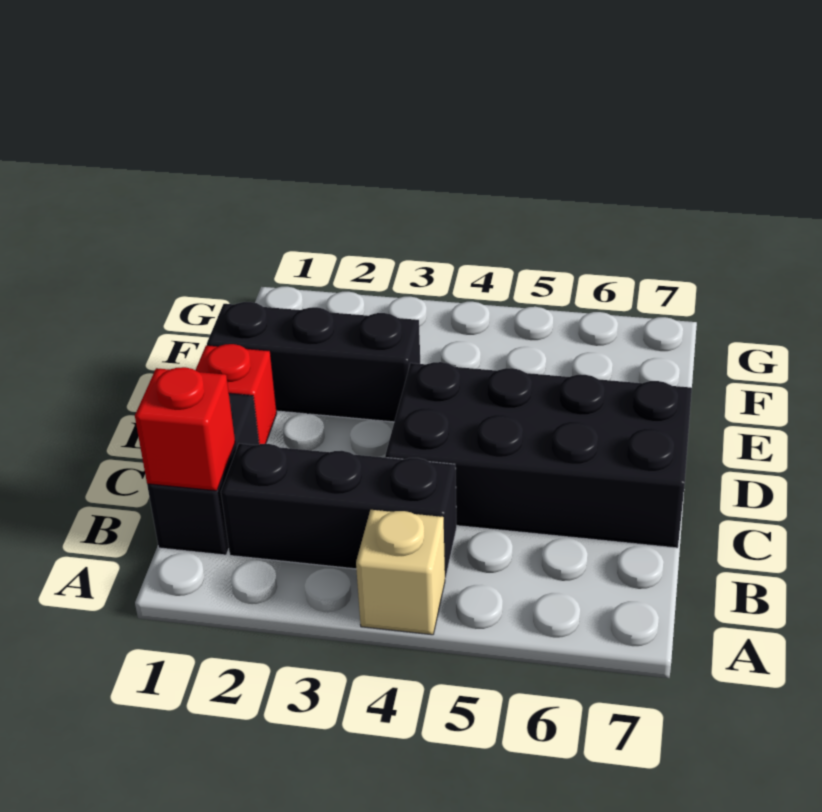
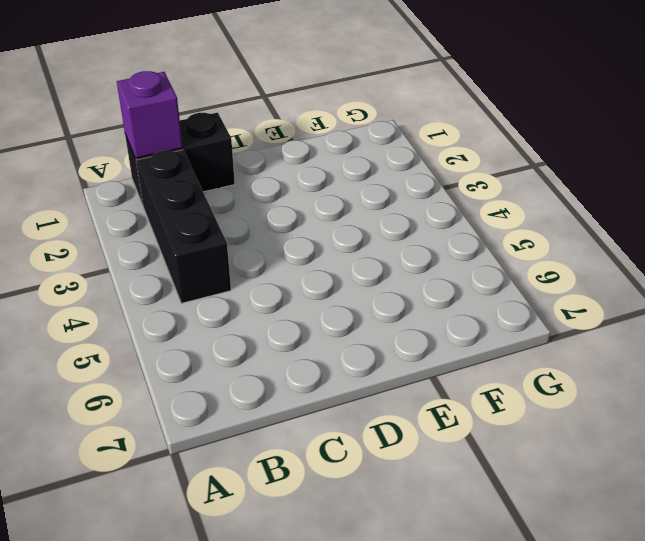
purple brick B1 level 2 -> red brick B1 level 2
none -> tan brick A4 level 1
none -> black brick C4:D7 level 1

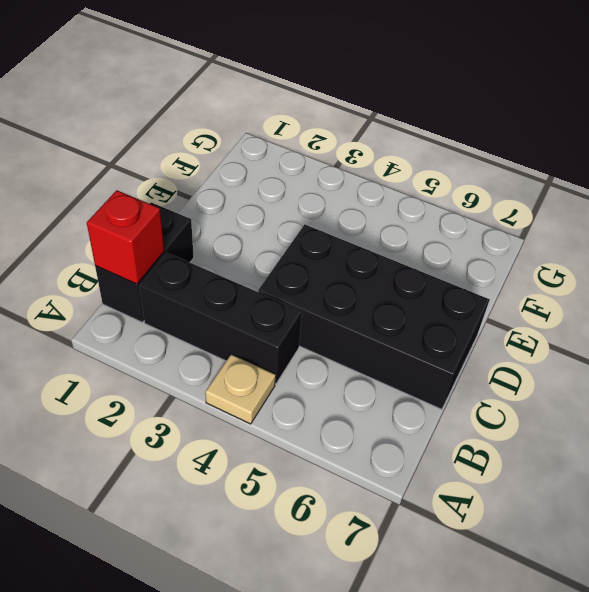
tan plate A4 level 1 -> tan brick A4 level 1
none -> red brick D1 level 1
none -> black brick E1:E3 level 1

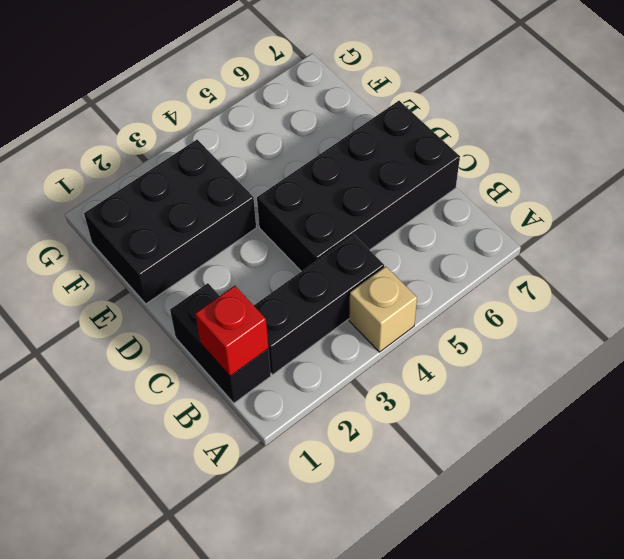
black brick E1:F3 level 1 -> black brick E1:E3 level 1
none -> red brick D1 level 1

